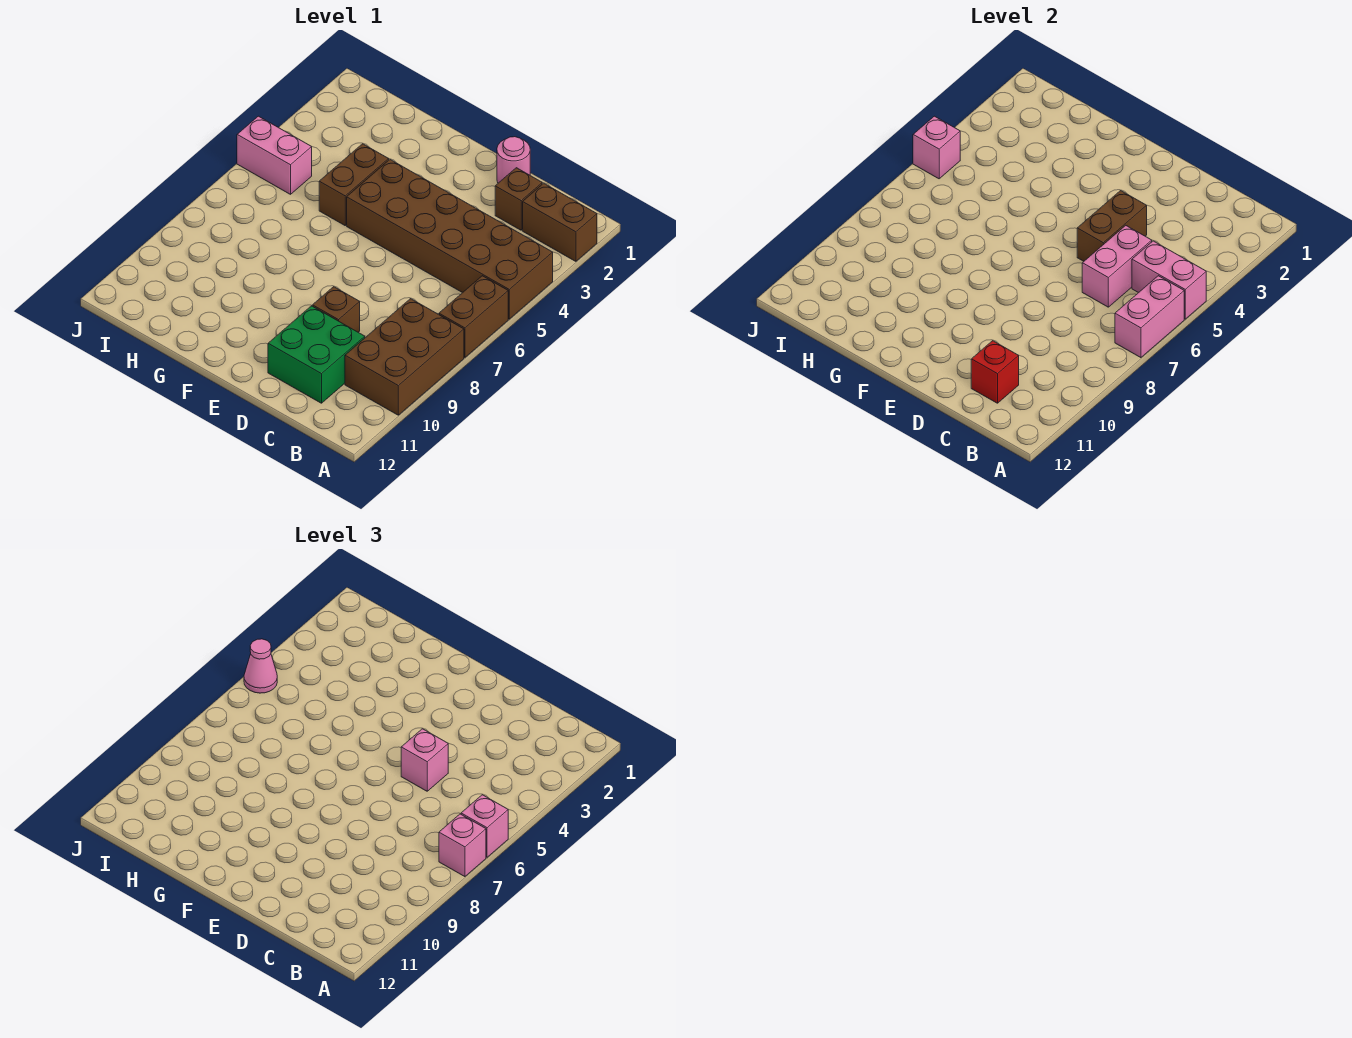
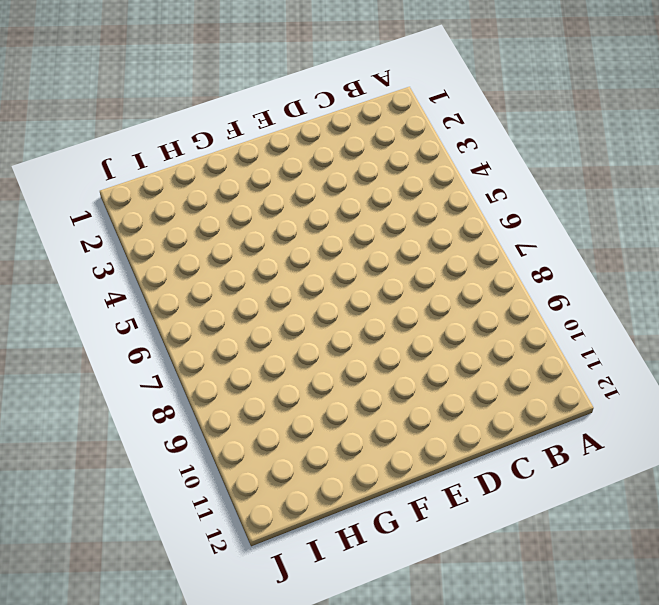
none -> brown brick A2:B2 level 1
none -> brown brick A4:F5 level 1
none -> brown brick A6:A7 level 1

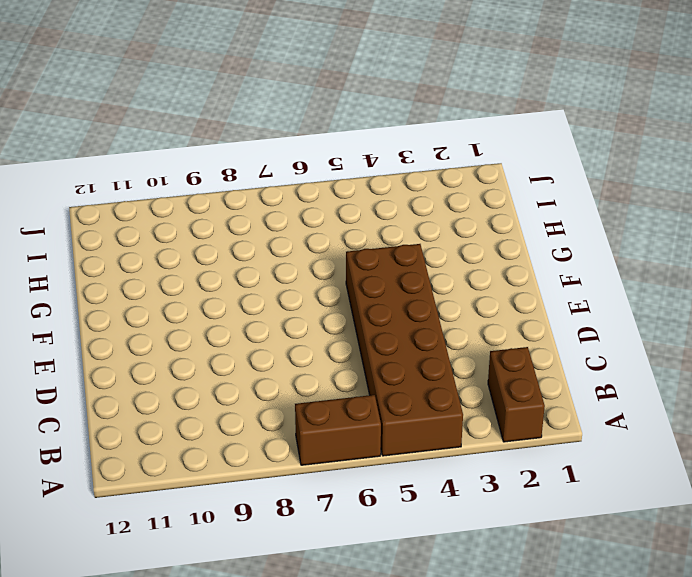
none -> brown brick A8:B10 level 1
none -> brown brick C2 level 1
none -> green brick C10:D11 level 1

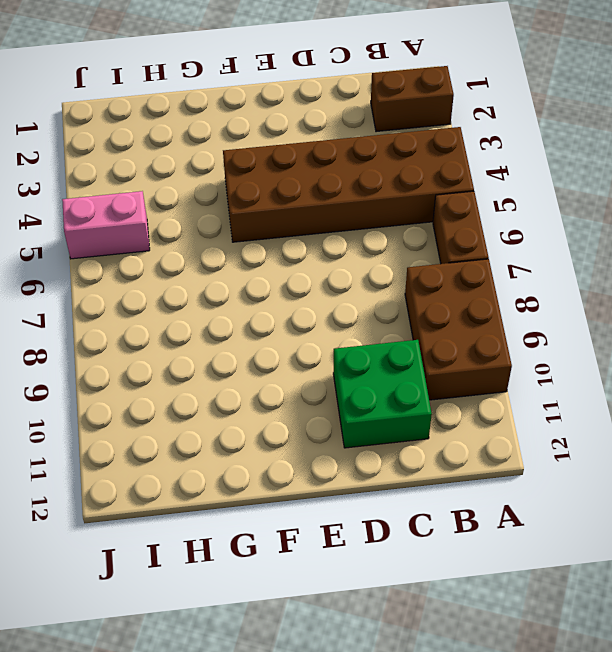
none -> brown brick C2 level 1
none -> pink round brick D1 level 1
none -> brown brick D9 level 1

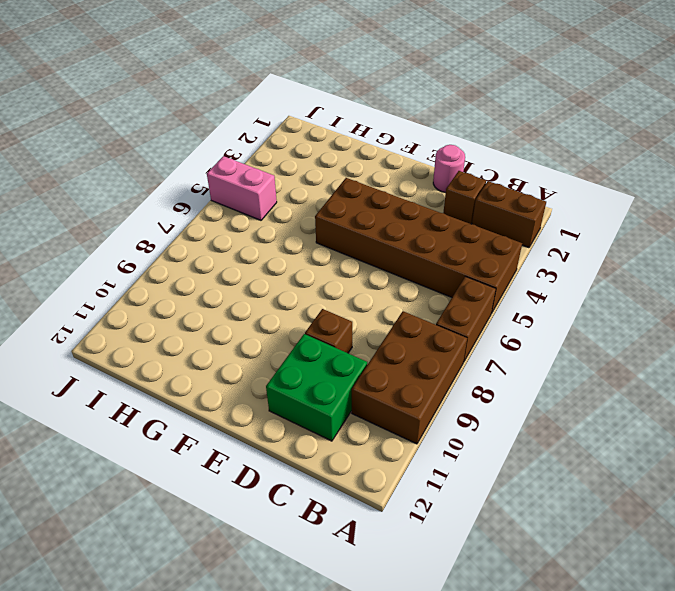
none -> brown brick G4:G5 level 1
none -> pink brick A5:B5 level 2
none -> pink brick A6:A7 level 2

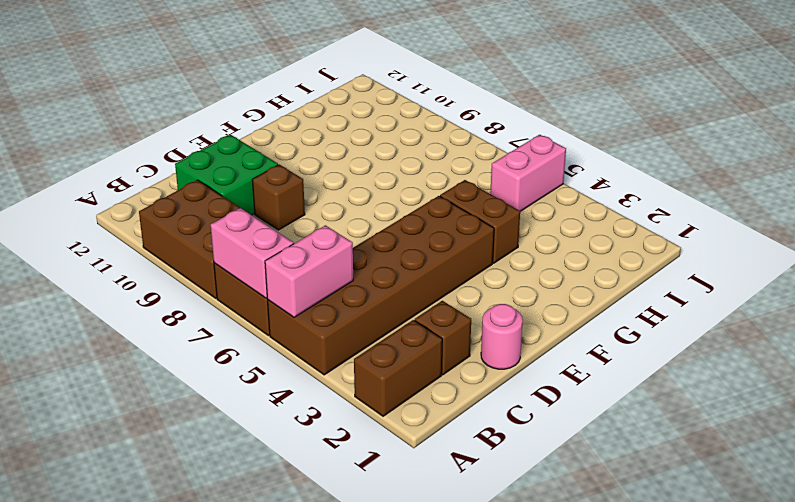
none -> pink brick C5:C6 level 2
none -> red brick C11 level 2
none -> brown brick D4:D5 level 2

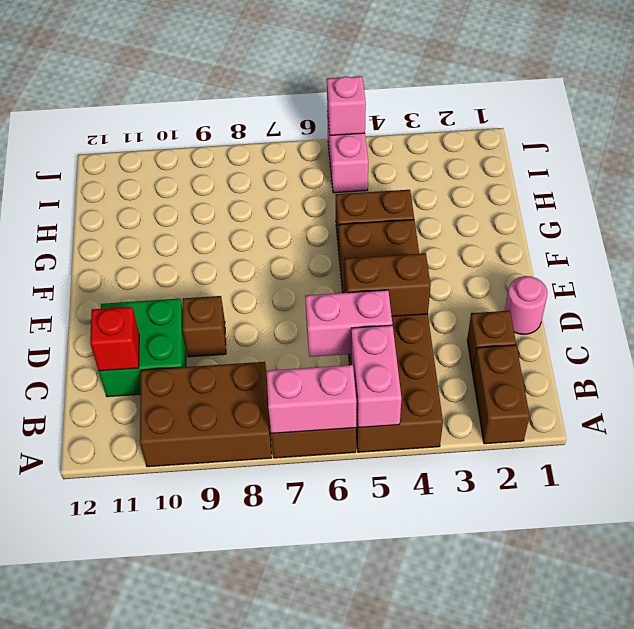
none -> pink brick A6 level 3
none -> pink brick A7 level 3
none -> pink brick D5 level 3

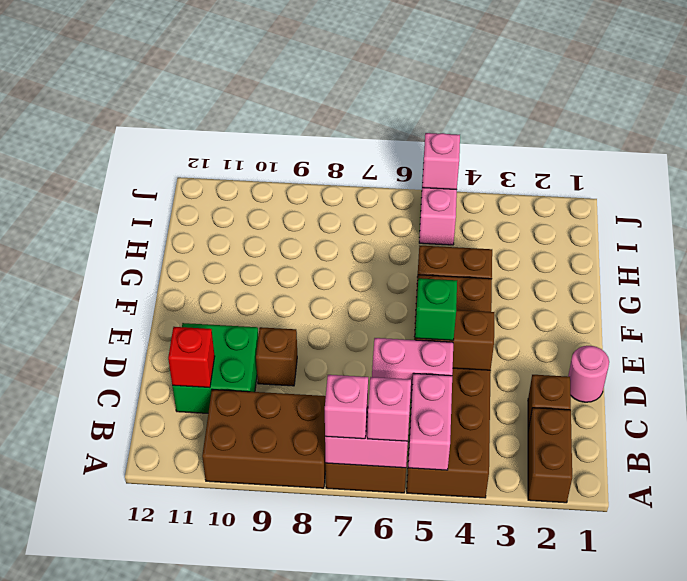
green brick D5 level 3 -> pink brick D5 level 3
none -> pink cone J5 level 3

